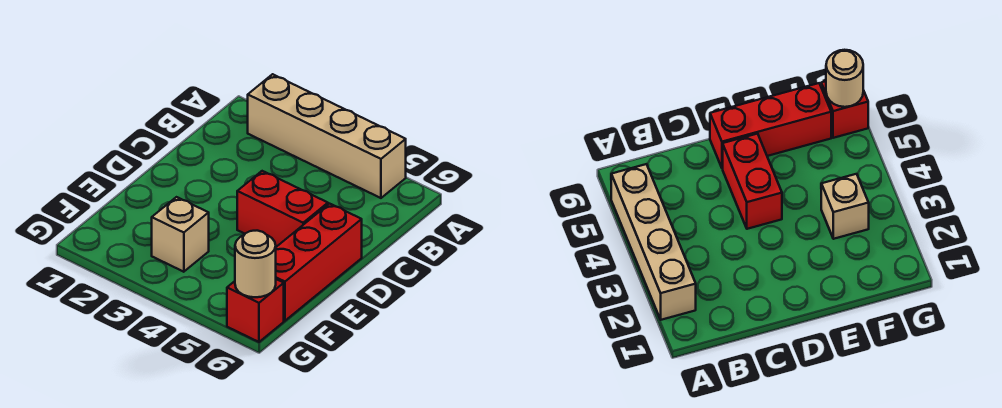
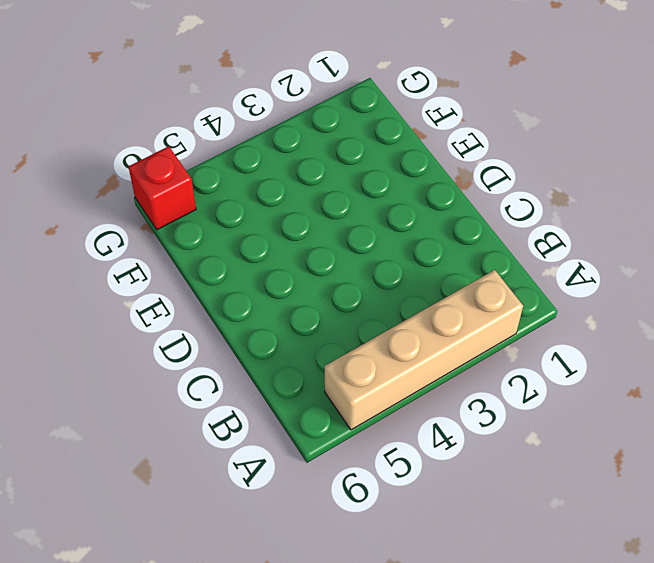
none -> red brick D4:D5 level 1
none -> red brick D6:F6 level 1

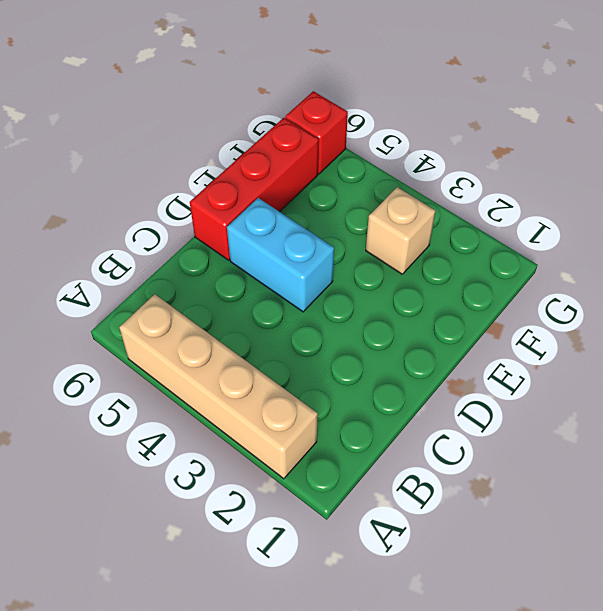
cyan brick D4:D5 level 1 -> red brick D4:D5 level 1
none -> tan round brick G6 level 2

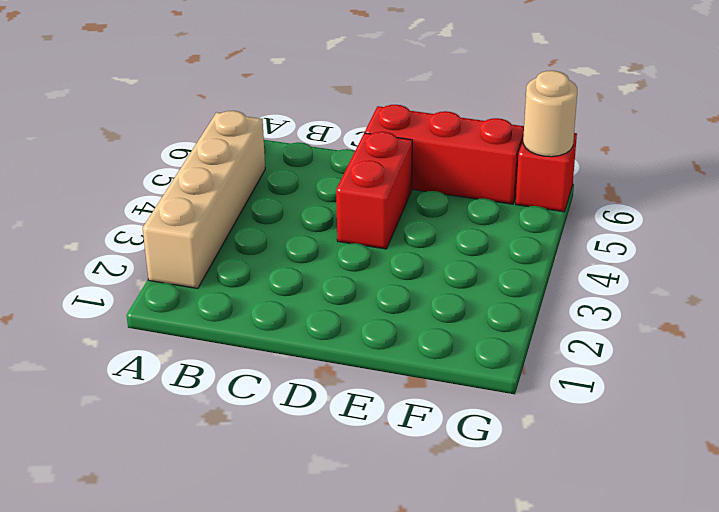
none -> tan brick F3 level 1

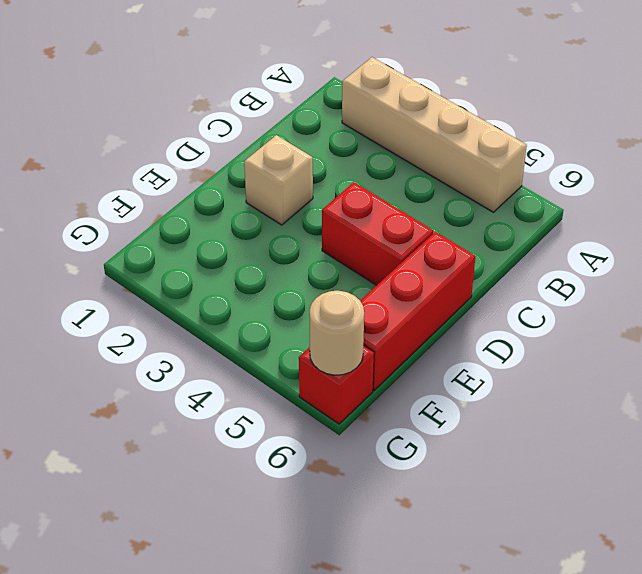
tan brick D2 level 1 -> tan brick F3 level 1

